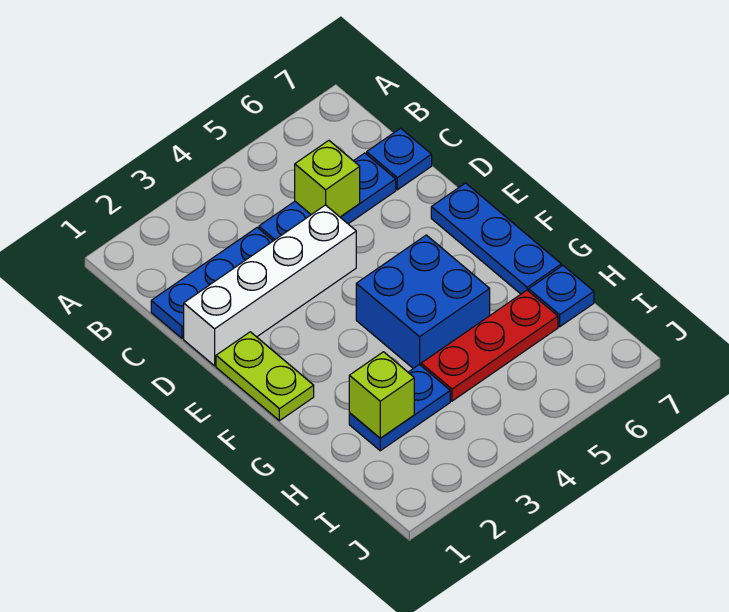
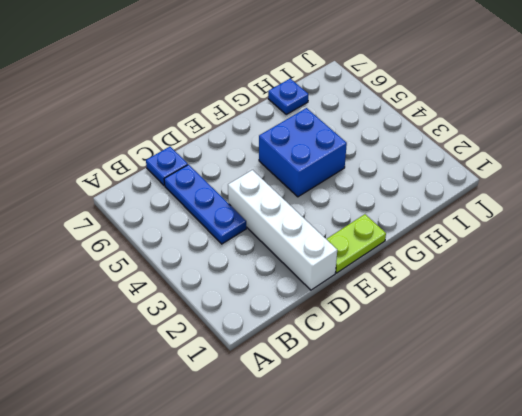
none -> blue plate C1:C3 level 1
none -> blue plate E7:G7 level 1
none -> blue plate H2:H3 level 1

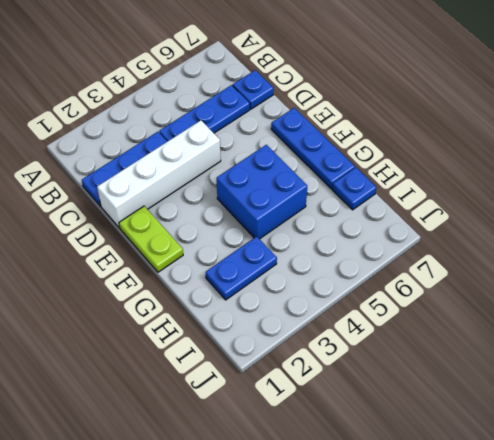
none -> red plate H4:H6 level 1
none -> lime brick C5 level 2
none -> lime brick H2 level 2

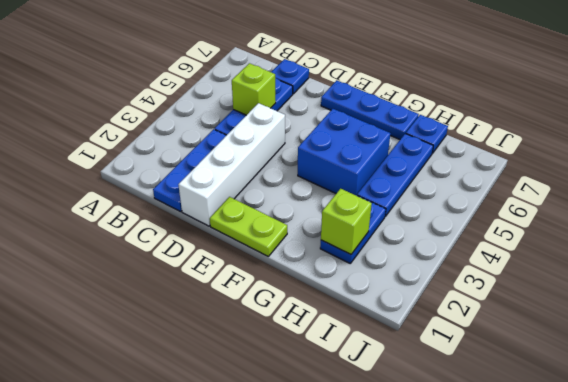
blue plate H4:H6 level 1 -> red plate H4:H6 level 1

